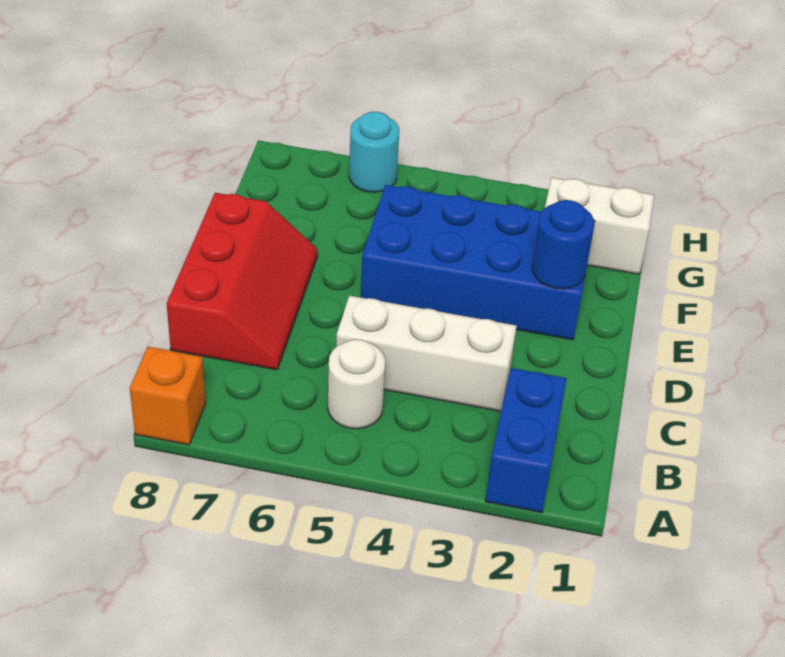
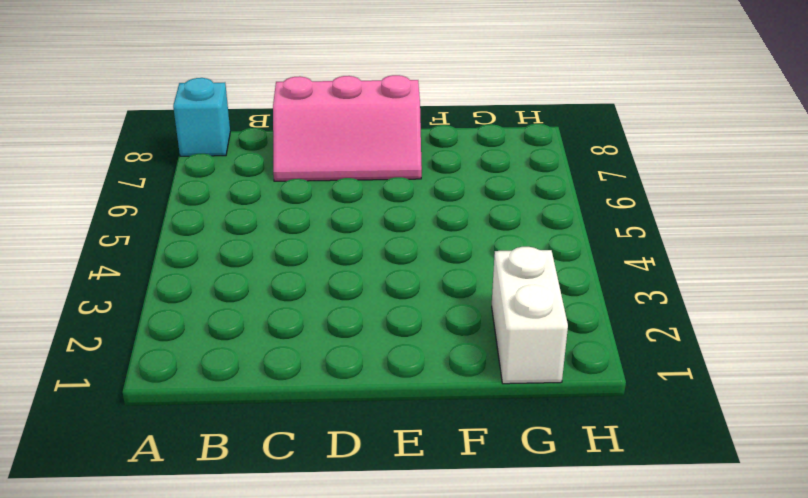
cyan brick A8 level 1 -> orange brick A8 level 1
pink slope C7:E8 level 1 top 8 -> red slope C7:E8 level 1 top 8
none -> blue brick A2:B2 level 1
none -> white round brick B5 level 1

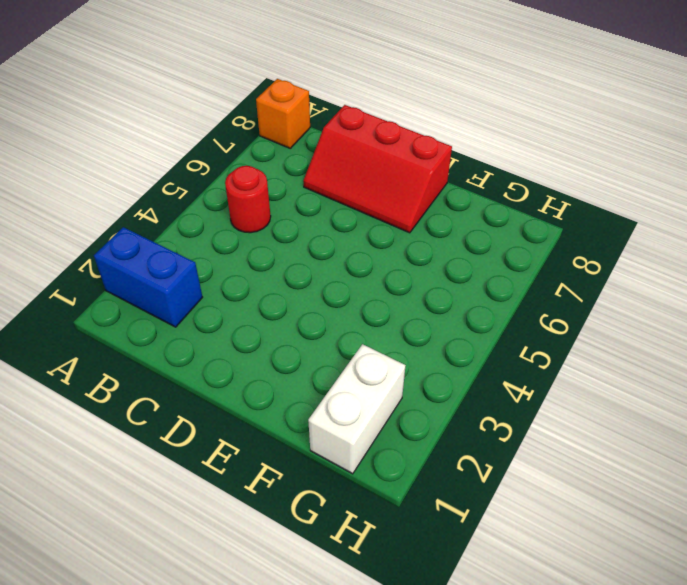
red round brick B5 level 1 -> white round brick B5 level 1
none -> white brick C3:C5 level 1
none -> blue brick E2:F5 level 1

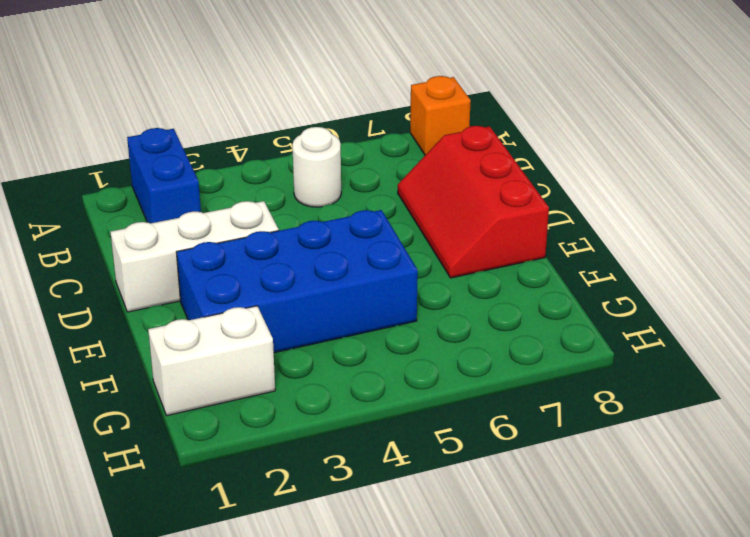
white brick D1:D3 level 1 -> white brick C3:C5 level 1
none -> cyan round brick H6 level 1
none -> blue round brick E2 level 2

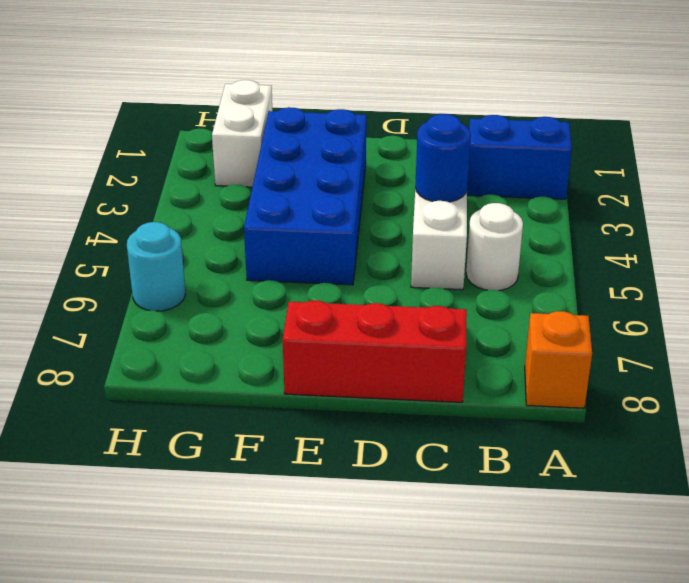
blue round brick C4 level 2 -> blue round brick E2 level 2

